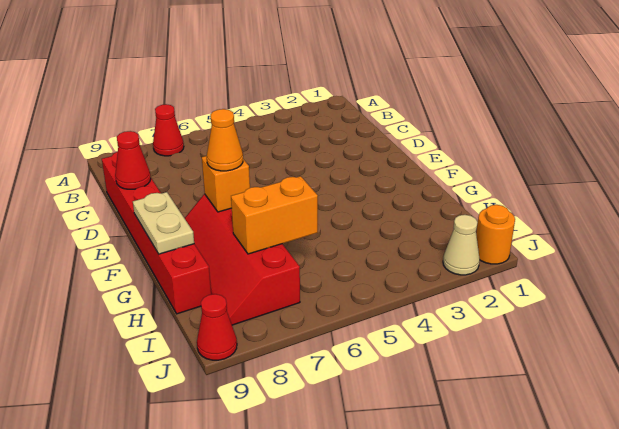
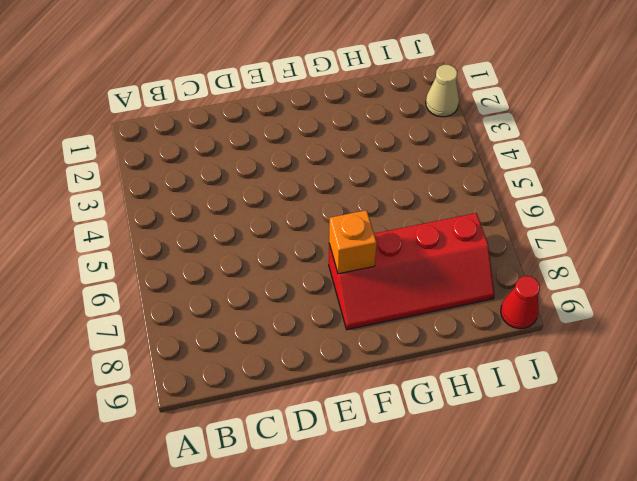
none -> red cone A7 level 1
none -> red brick C9:H9 level 1

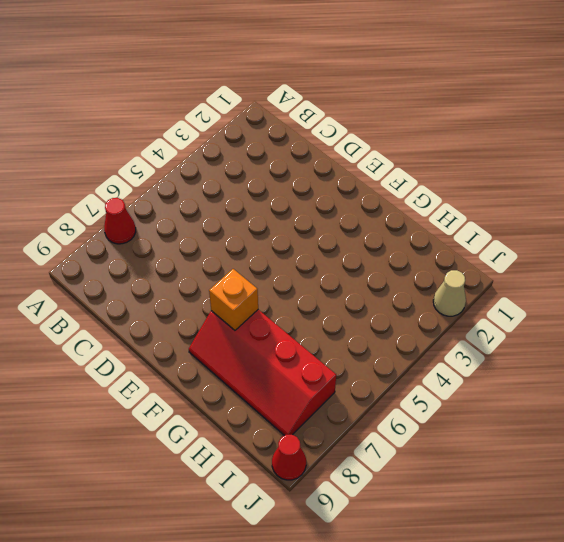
none -> red brick C9:H9 level 1
none -> orange round brick J1 level 1

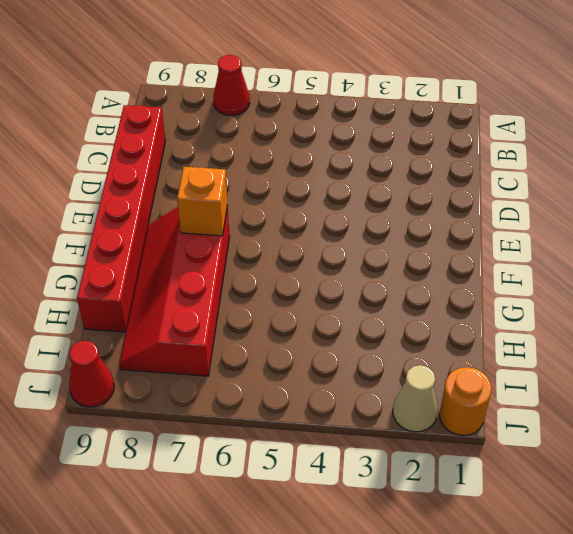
none -> red cone D9 level 2
none -> tan plate F9:G9 level 2

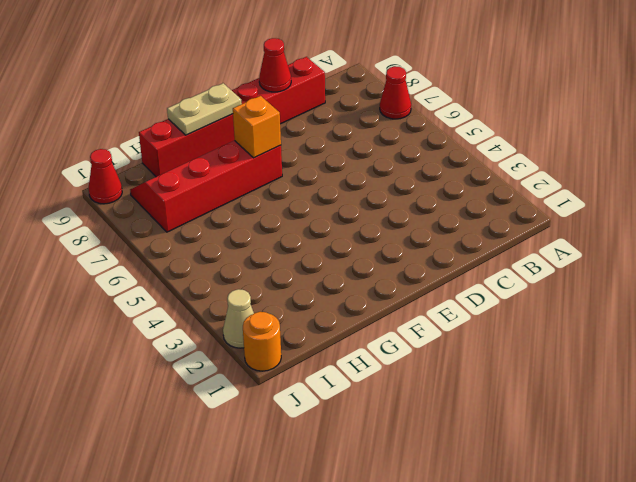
none -> orange brick H6:H7 level 2
none -> orange cone F7 level 3

